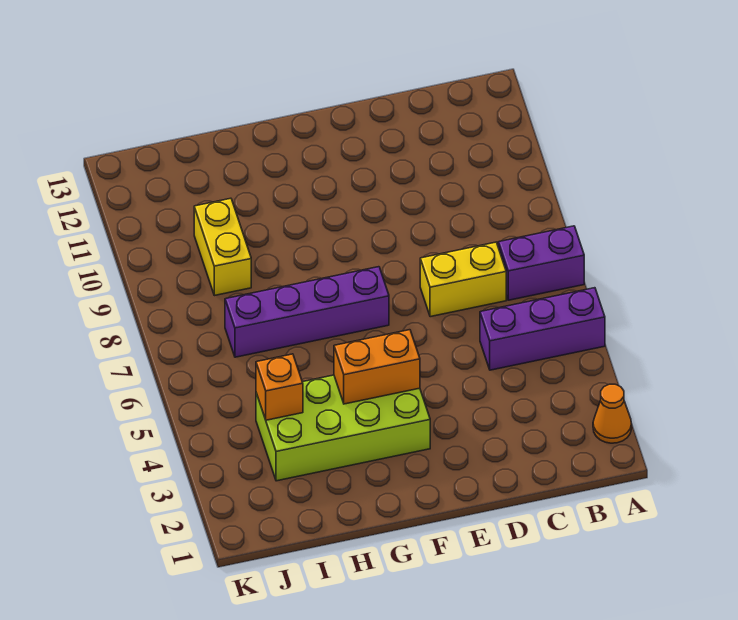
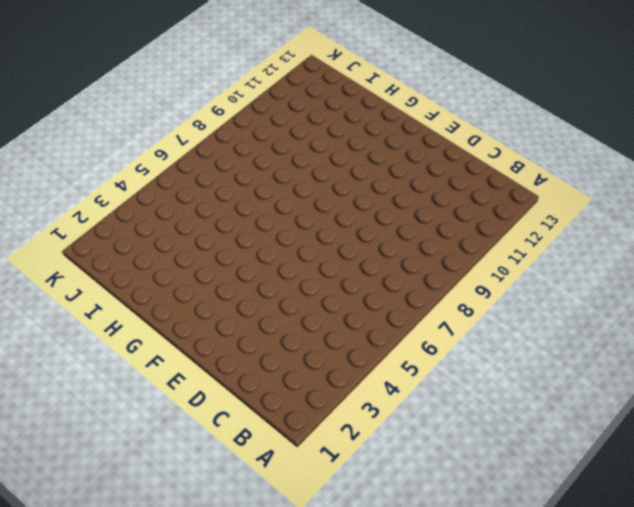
none -> orange cone A2 level 1
none -> purple brick A5:C5 level 1

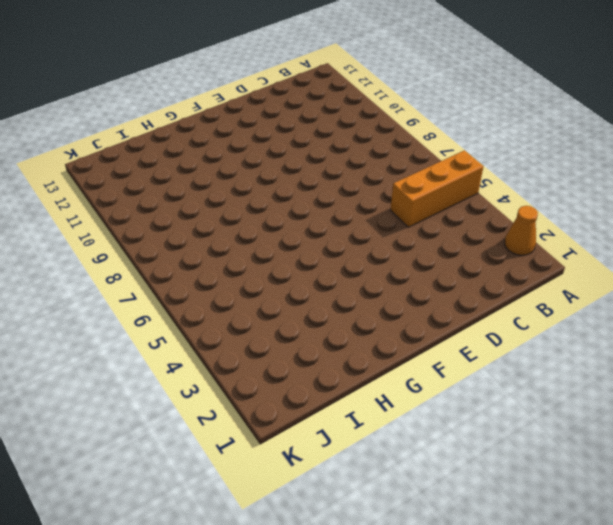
orange brick A5:C5 level 1 -> purple brick A5:C5 level 1
none -> purple brick A7:B7 level 1
none -> yellow brick C7:D7 level 1

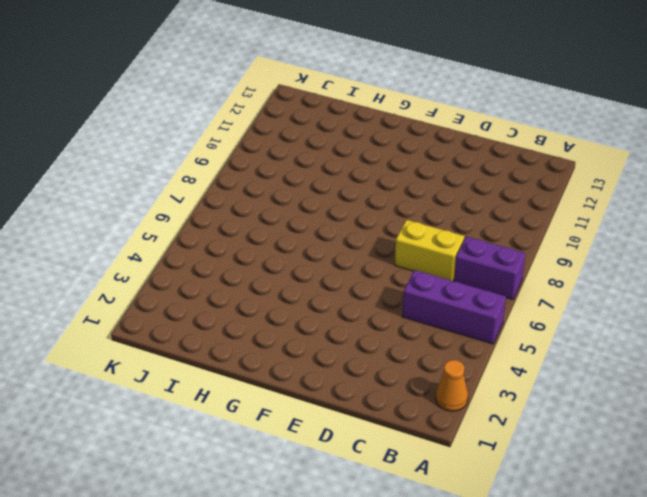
none -> lime brick F3:I4 level 1
none -> purple brick F7:I7 level 1

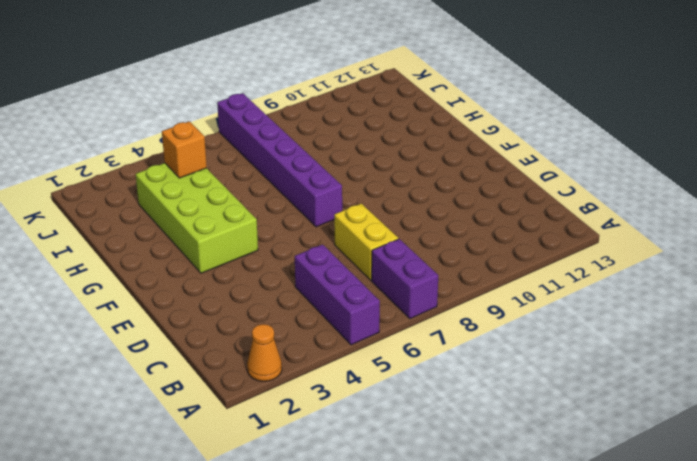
purple brick F7:K7 level 1 -> purple brick F7:I7 level 1
none -> yellow brick I9:I10 level 1
none -> orange brick F4:G4 level 2

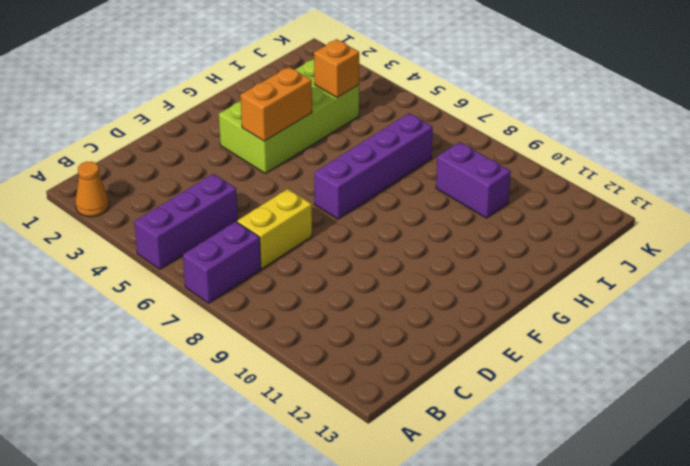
purple brick I9:I10 level 1 -> yellow brick I9:I10 level 1

